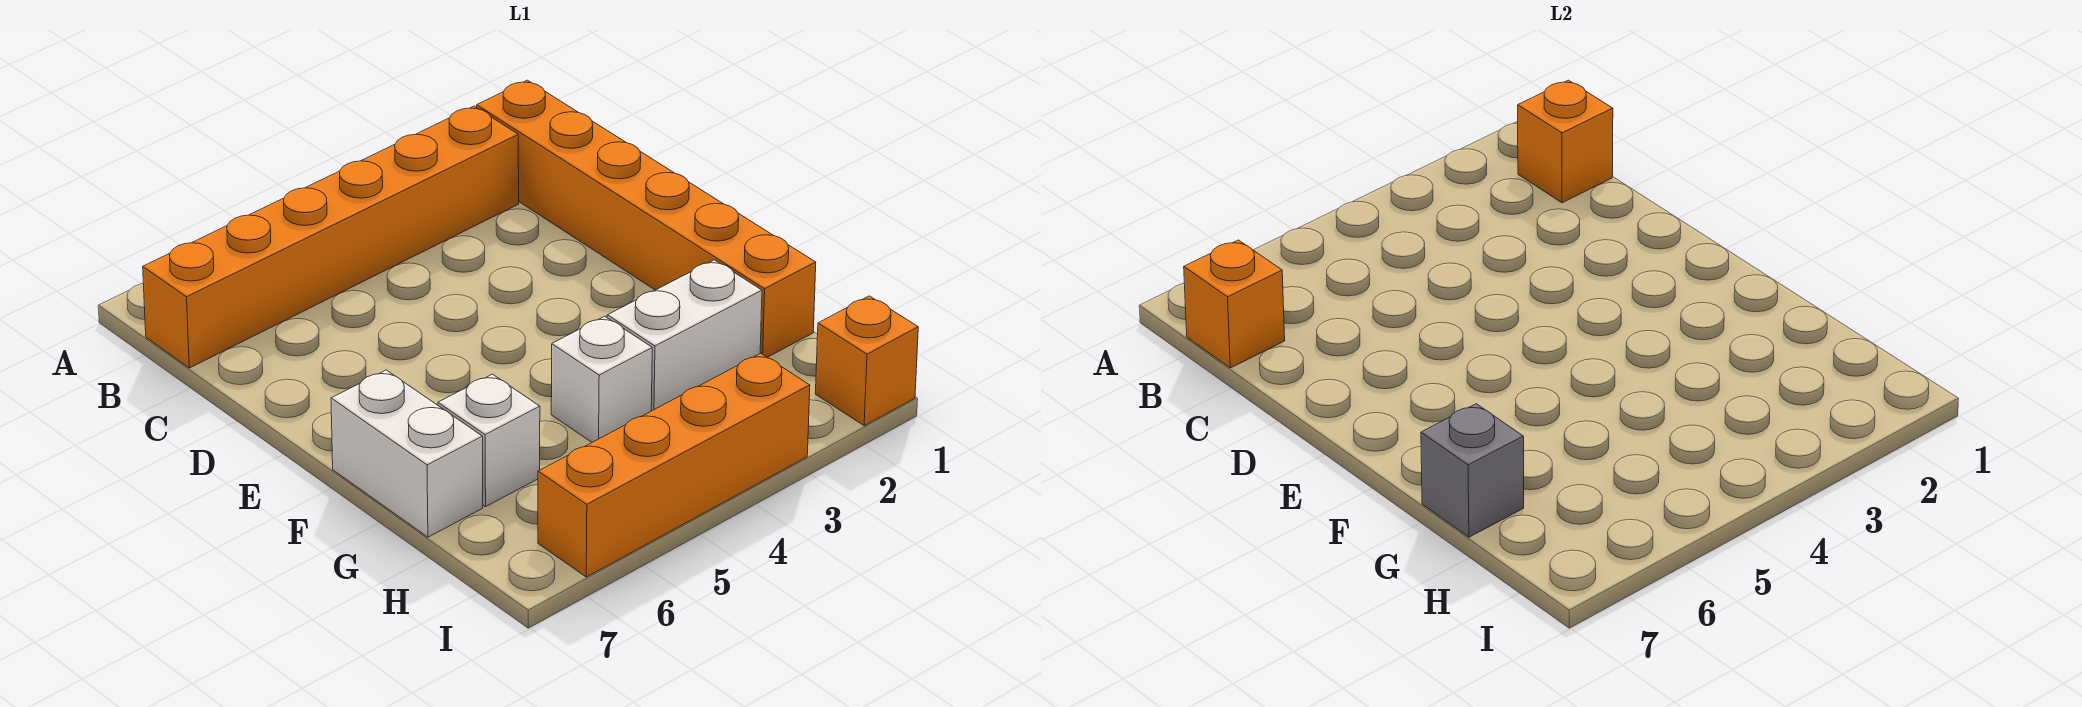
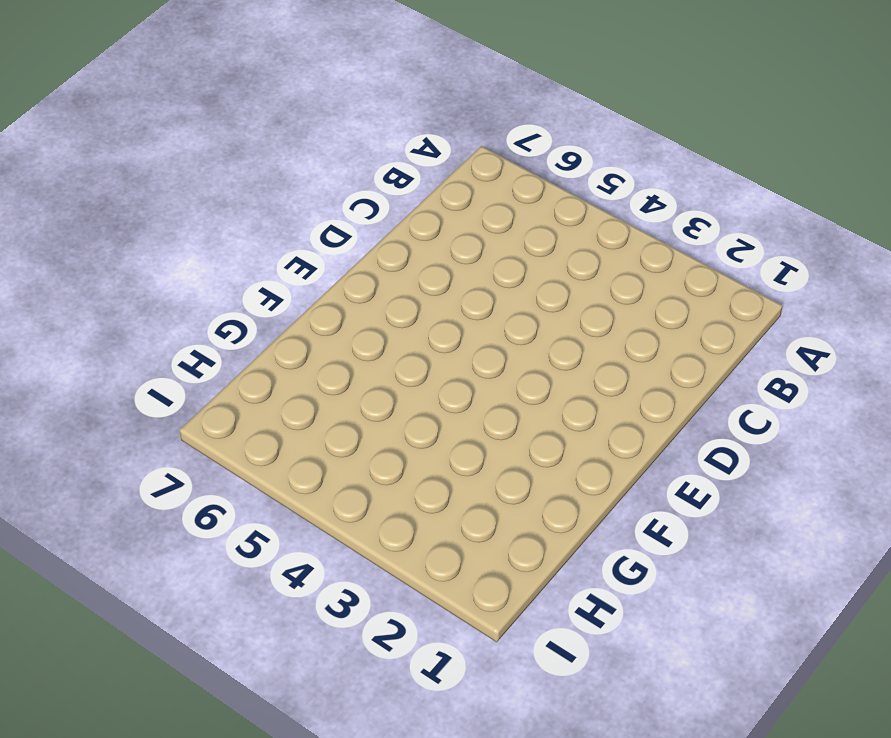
none -> orange brick B1:G1 level 1
none -> orange brick B2:B7 level 1

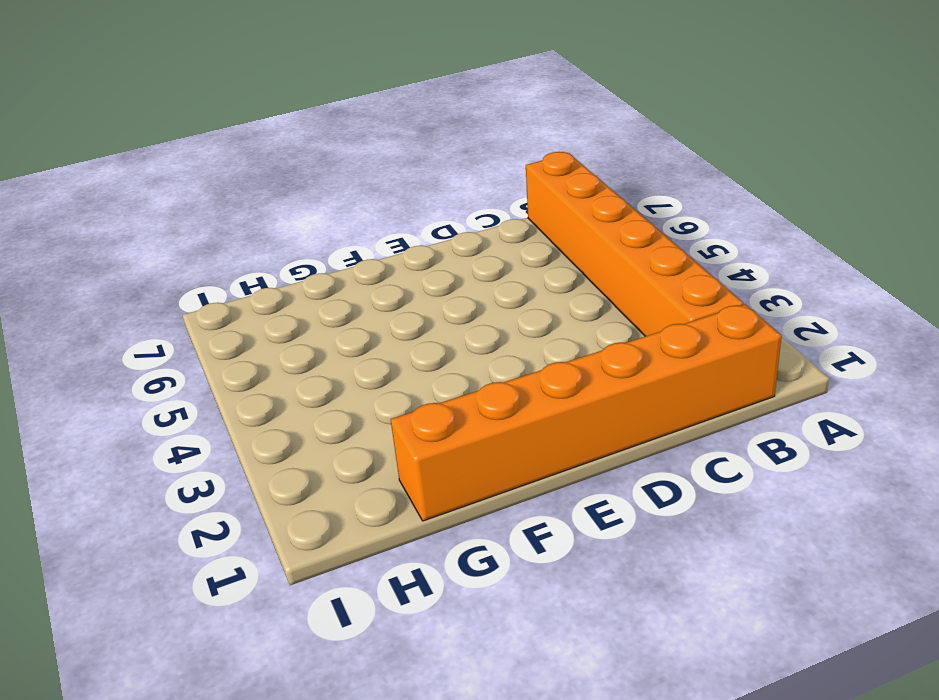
none -> white brick F7:G7 level 1
none -> white brick G2:G3 level 1

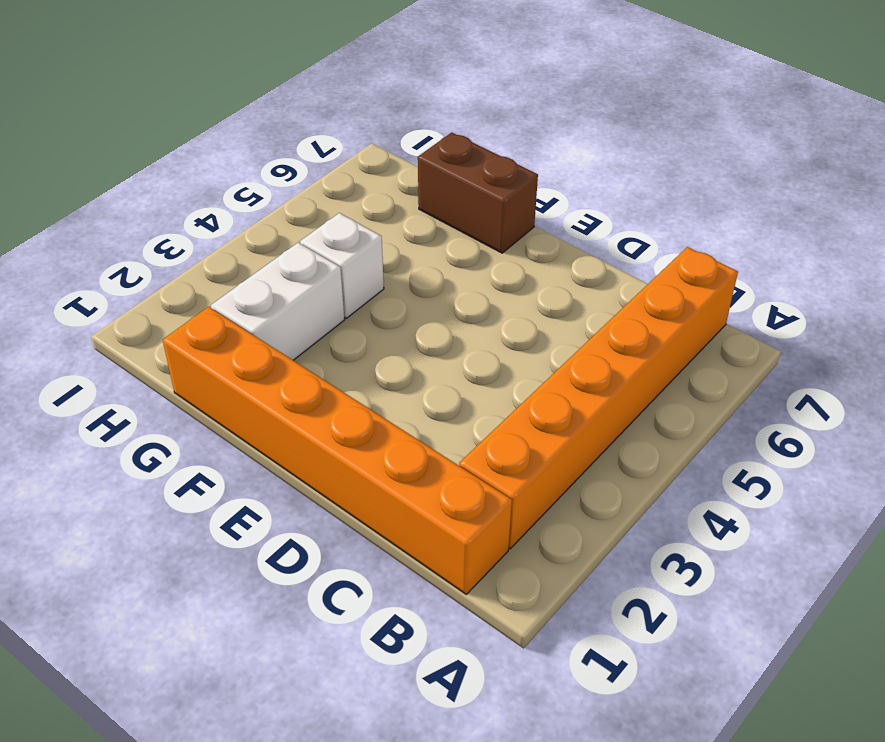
brown brick F7:G7 level 1 -> white brick F7:G7 level 1
none -> white brick G6 level 1
none -> orange brick I1 level 1

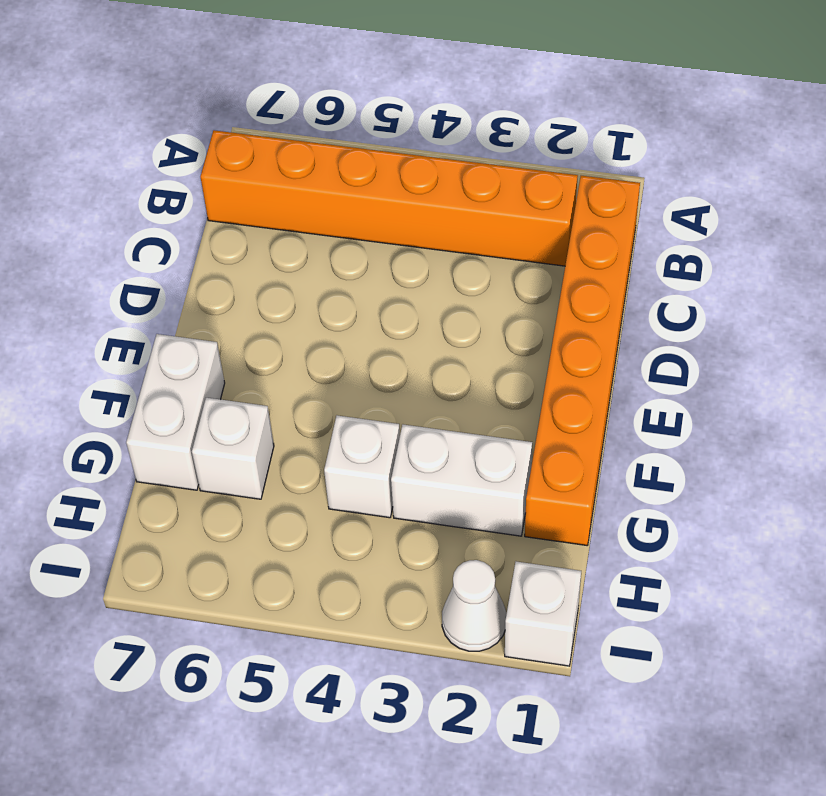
white brick I1 level 1 -> orange brick I1 level 1
white cone I2 level 1 -> none
none -> orange brick I3:I6 level 1
none -> orange brick B1 level 2

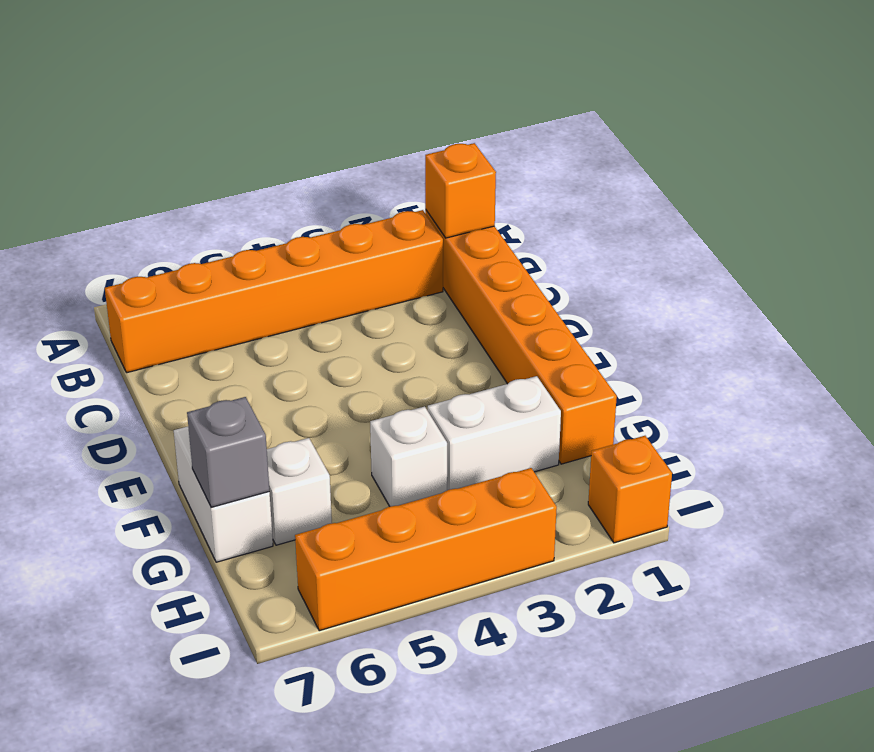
none -> orange brick B7 level 2

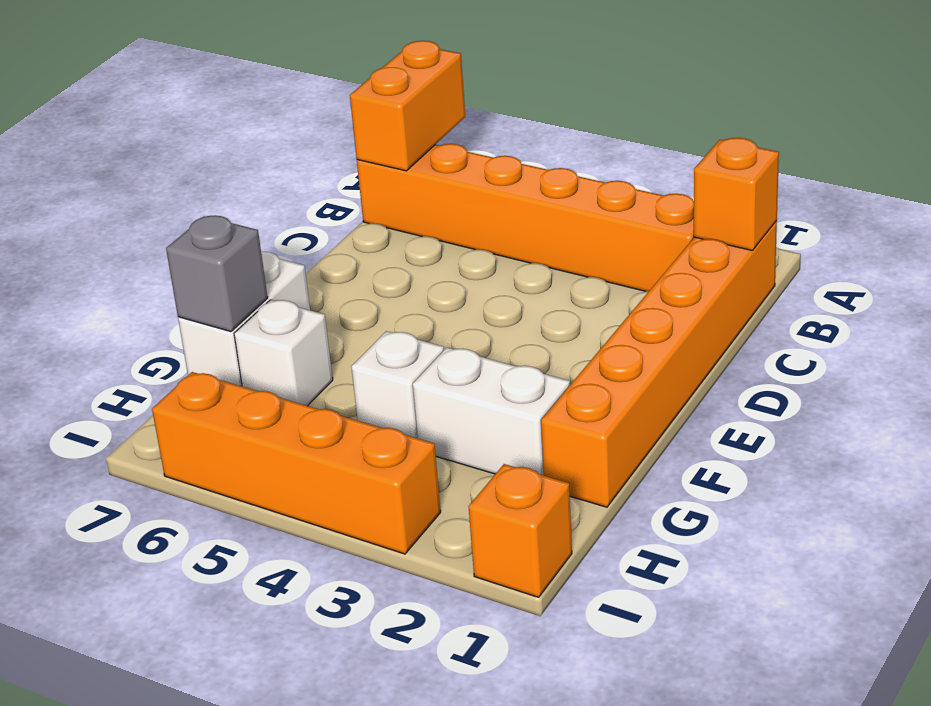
orange brick A7:B7 level 2 -> orange brick B7 level 2

